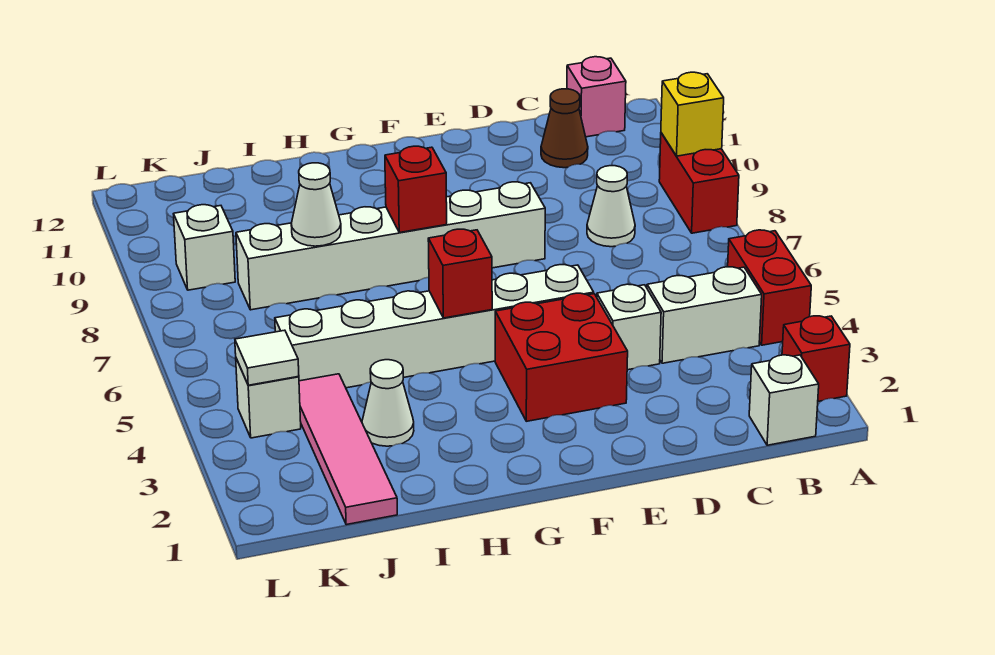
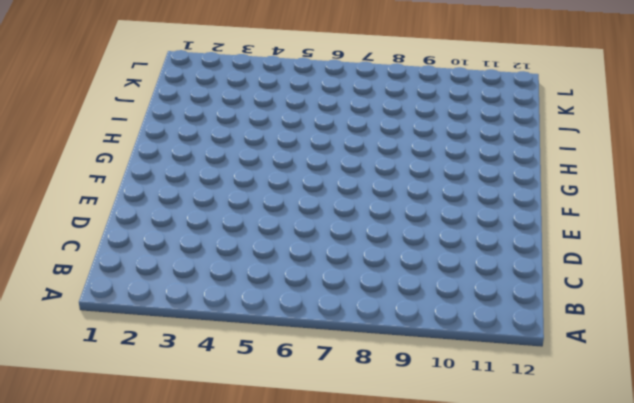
none -> red brick A2 level 1
none -> red brick A4:A5 level 1
none -> red brick A8:A9 level 1

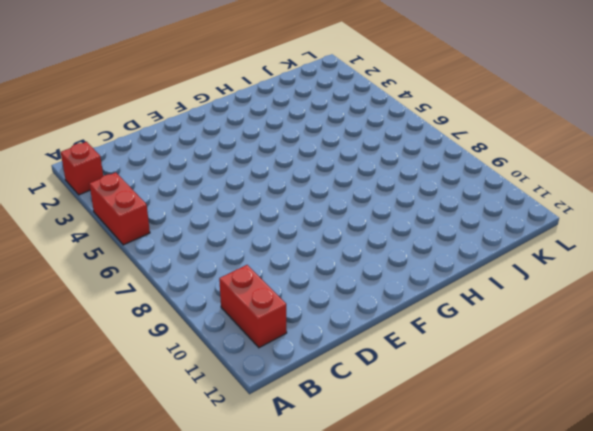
red brick B10:B11 level 1 -> red brick A8:A9 level 1
none -> white brick B1 level 1
none -> white brick B4:C4 level 1
none -> pink brick B12 level 1

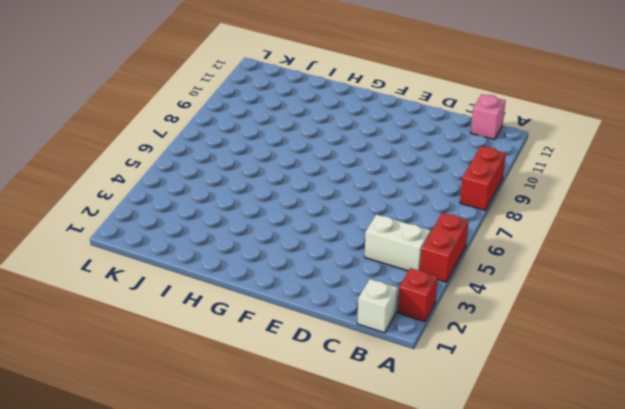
none -> white cone C8 level 1
none -> brown cone C11 level 1
none -> white brick D4 level 1

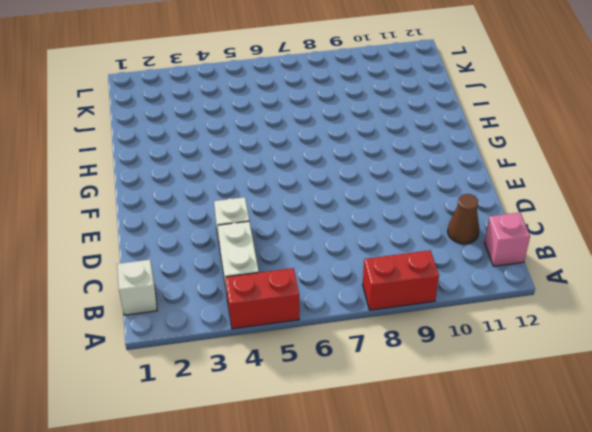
none -> red brick A2 level 1
none -> white cone C8 level 1
none -> red brick E3:F4 level 1

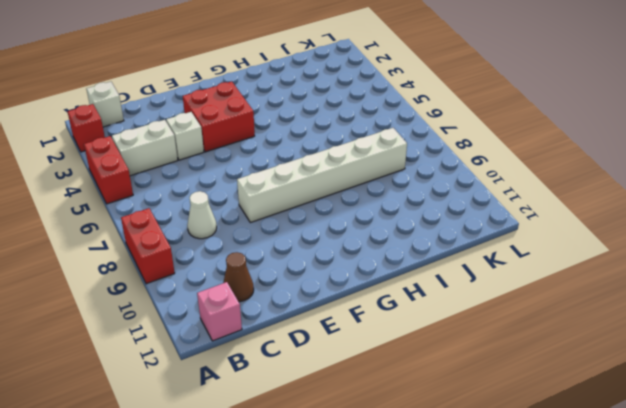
none -> white brick E5:J5 level 1
none -> white cone I3 level 1
none -> pink tile J1:J4 level 1

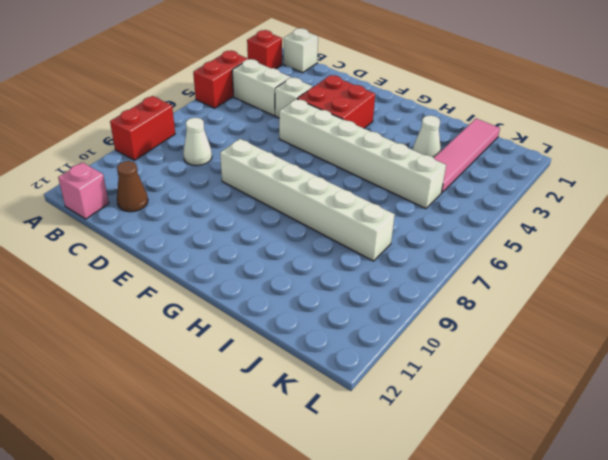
none -> white brick K4 level 1
none -> white brick K9 level 1
none -> yellow brick A9 level 2

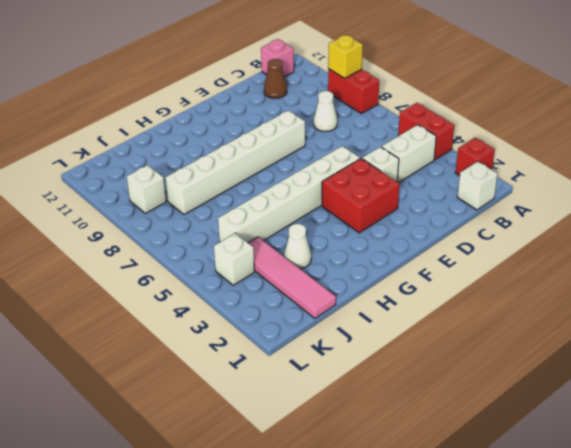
none -> red brick G5 level 2
none -> red brick G8 level 2
none -> white cone I8 level 2

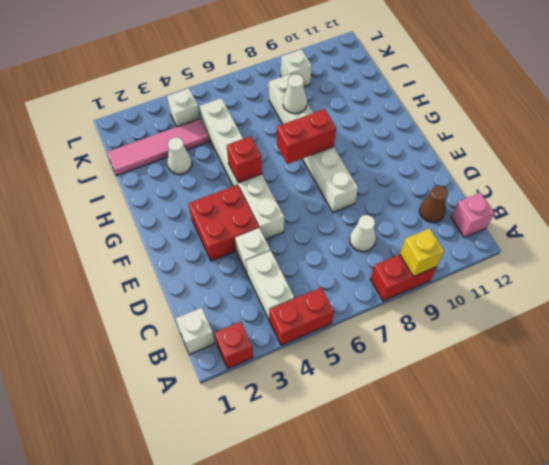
red brick G7:G8 level 2 -> red brick G8 level 2
none -> white tile K4 level 2

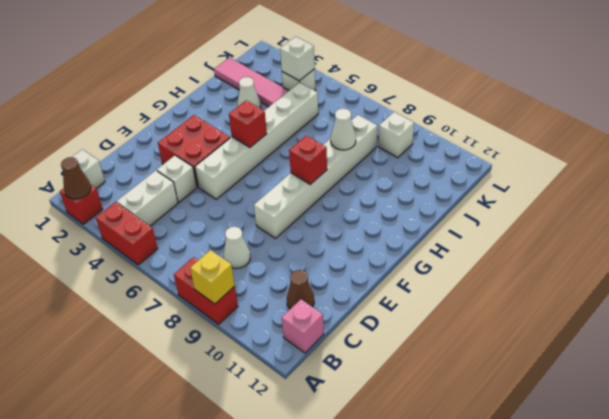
brown cone A2 level 2 -> none
white brick K4 level 2 -> white tile K4 level 2

